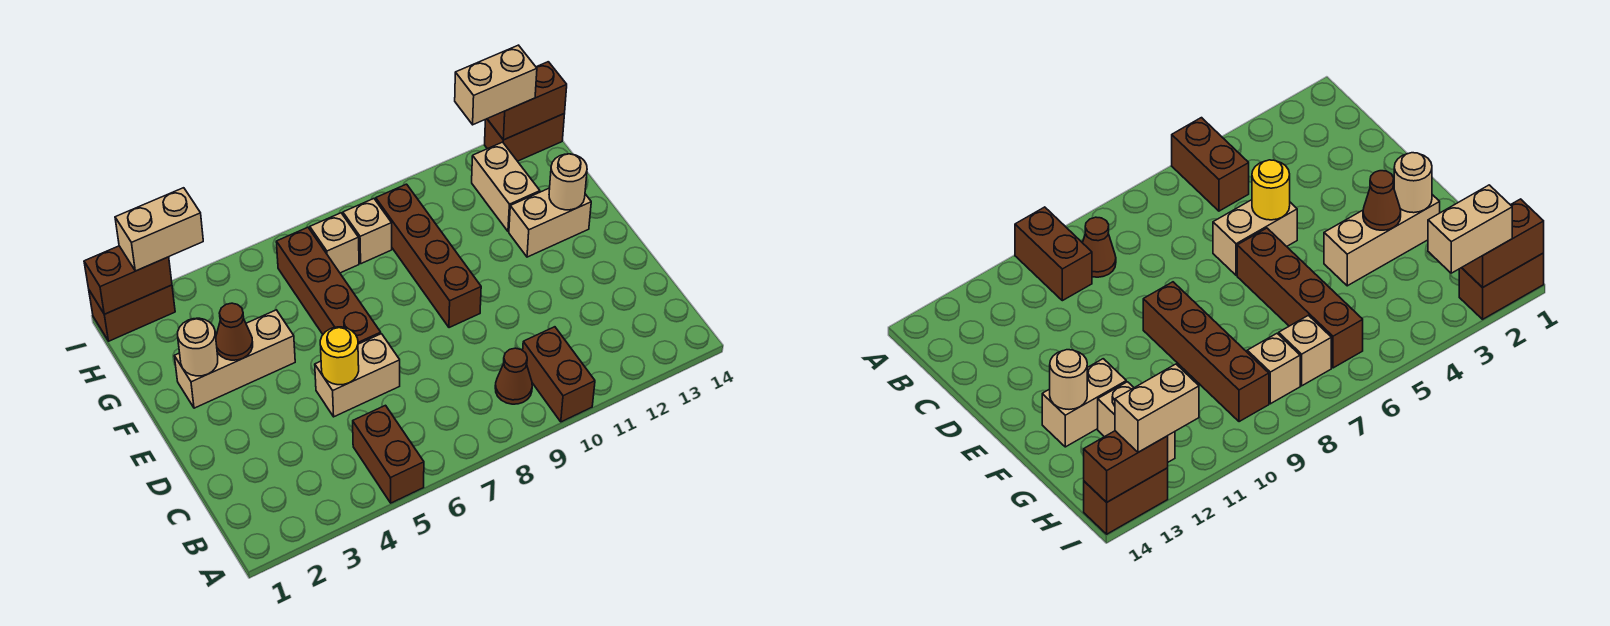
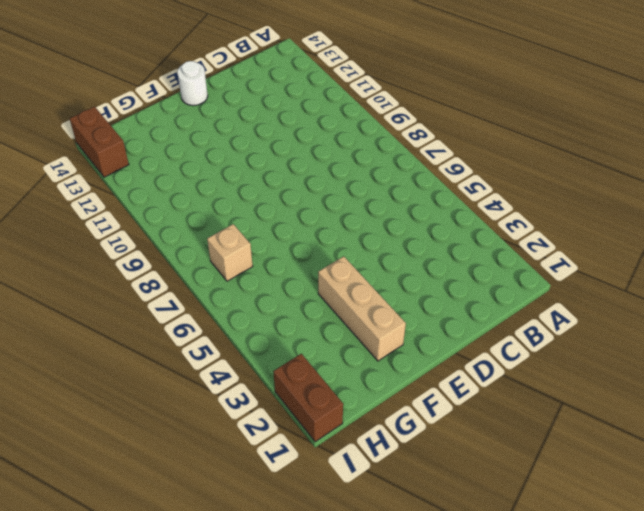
white round brick E14 level 1 -> none
none -> brown brick A5:B5 level 1
none -> brown brick A10:B10 level 1
none -> brown cone B9 level 1

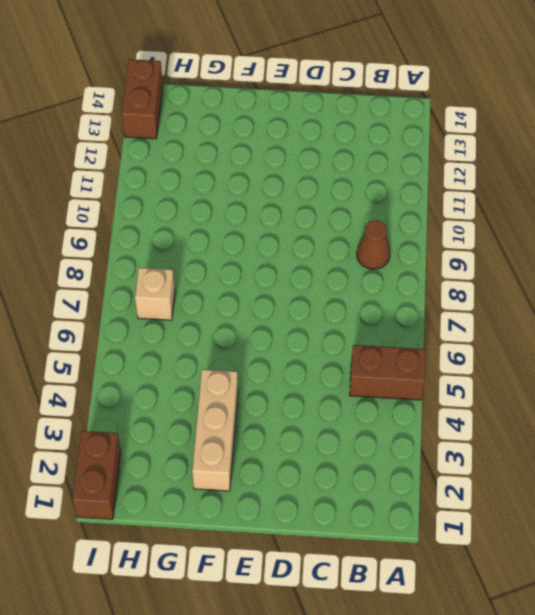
none -> brown brick A10:B10 level 1
none -> tan brick D5:D6 level 1
none -> brown brick E6:H6 level 1

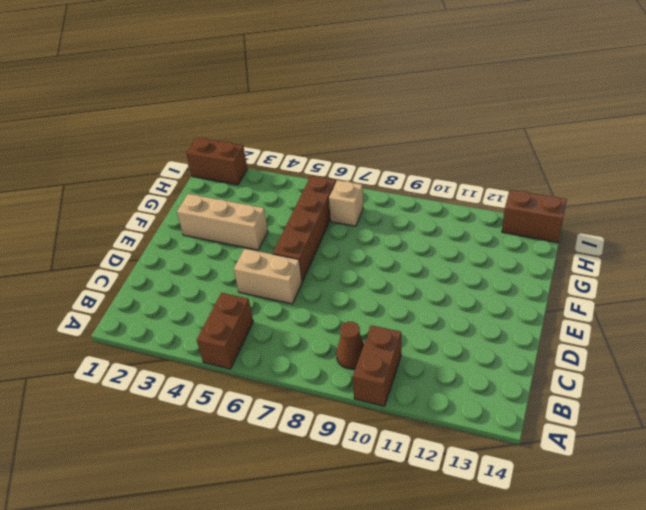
none -> brown brick E9:H9 level 1
none -> tan brick F12:F13 level 1
none -> tan brick G12:H12 level 1

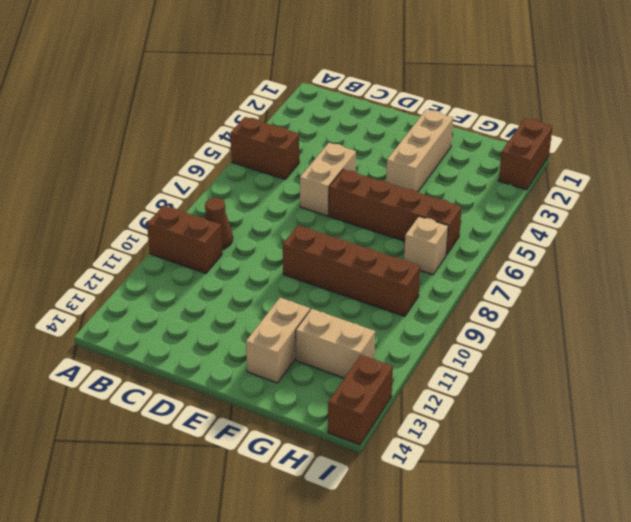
none -> tan brick H8 level 1
none -> yellow round brick D5 level 2
none -> tan round brick F2 level 2

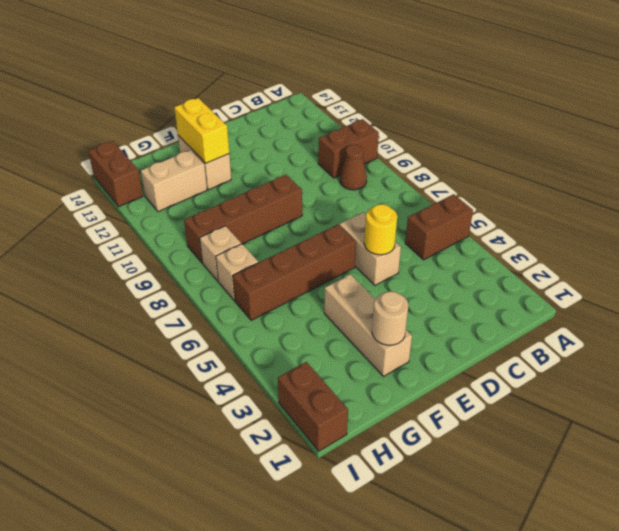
yellow brick F12:F13 level 2 -> tan round brick F13 level 2
none -> brown cone F3 level 2
none -> brown brick I1:I2 level 2
none -> brown brick I13:I14 level 2

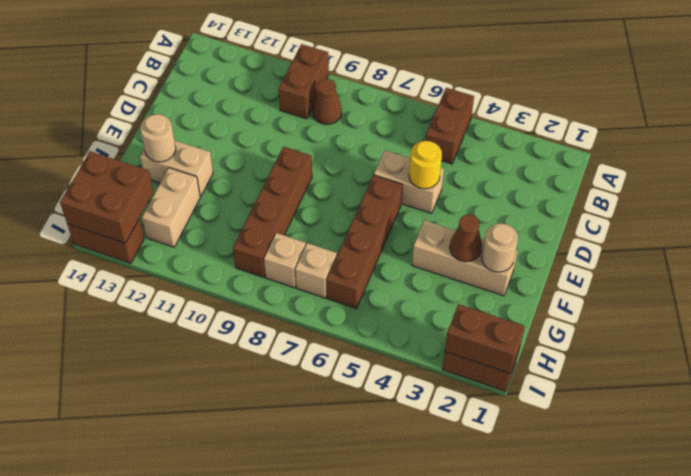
brown brick H13:I14 level 2 -> brown brick I13:I14 level 2
none -> tan brick I2:I3 level 3
none -> tan brick I12:I13 level 3

